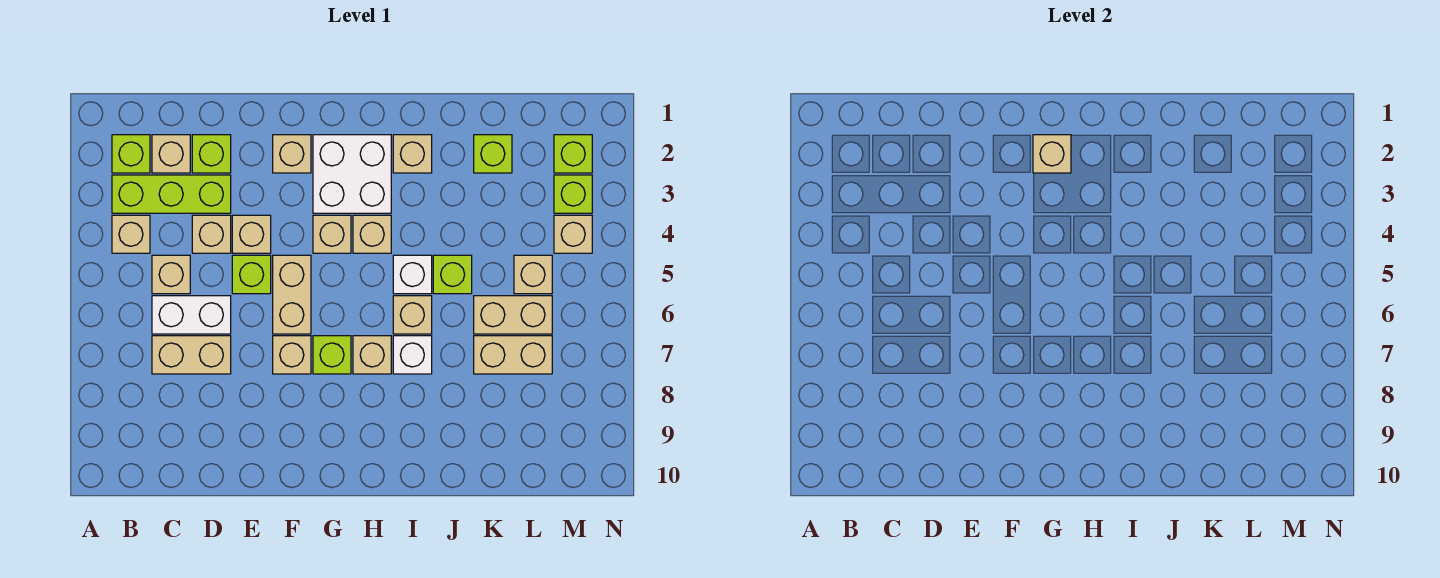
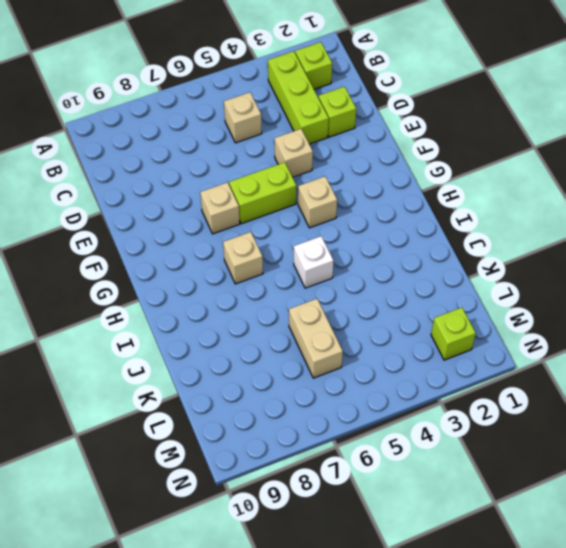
lime brick F5:F6 level 1 -> tan brick F5:F6 level 1
none -> tan brick B4 level 1
none -> tan brick C2 level 1
none -> white brick C6:D6 level 1
none -> tan brick C7:D7 level 1

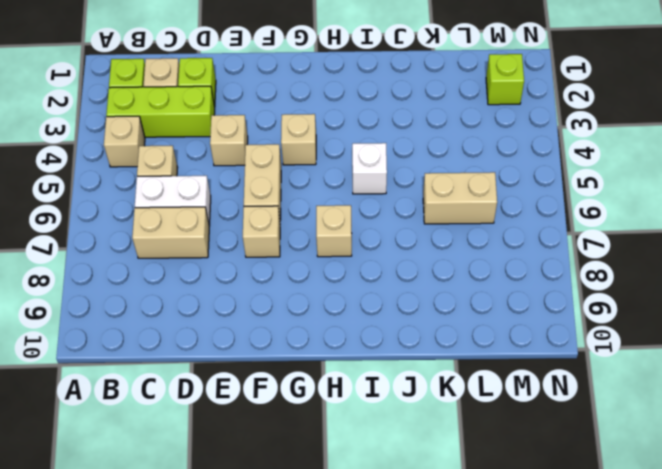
none -> tan brick D4 level 1
none -> lime brick E5 level 1
none -> tan brick F2 level 1
none -> white brick G2:H3 level 1

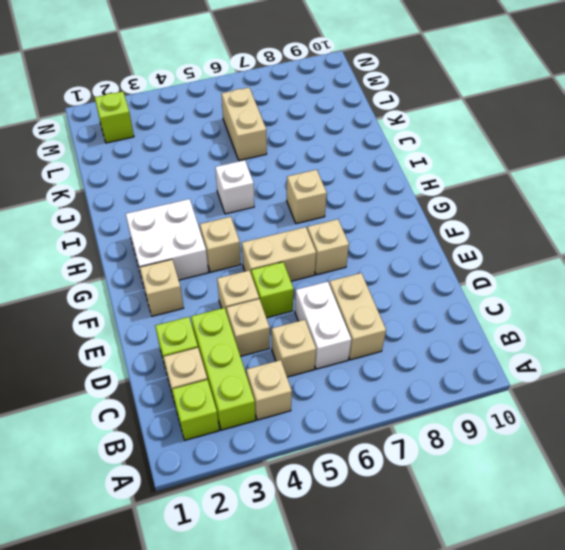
none -> lime brick G7 level 1
none -> tan brick H4 level 1
none -> tan brick I2 level 1
none -> tan brick I6 level 1

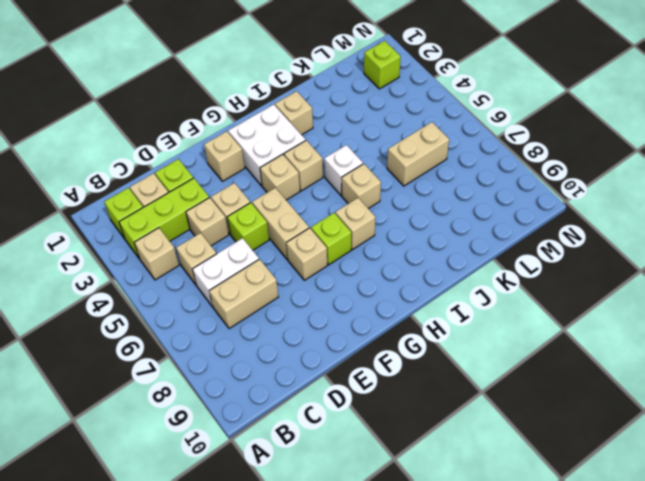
none -> white brick I7 level 1
none -> lime brick J5 level 1
none -> lime brick K2 level 1
none -> tan brick K7:L7 level 1

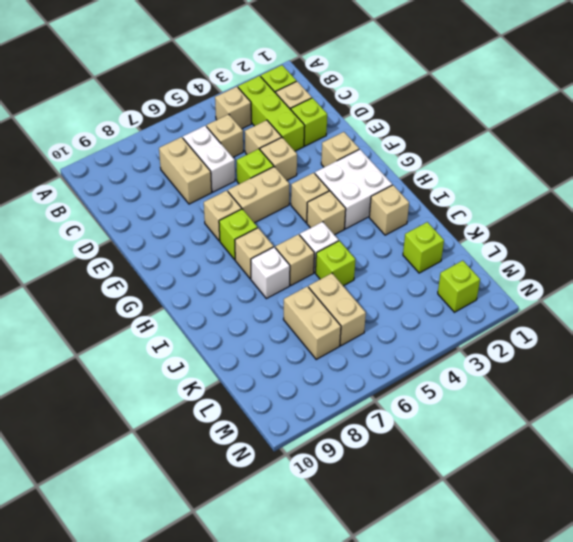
none -> tan brick L5 level 1
none -> lime brick M3 level 1
none -> tan brick M4 level 1
none -> tan brick G2 level 2

